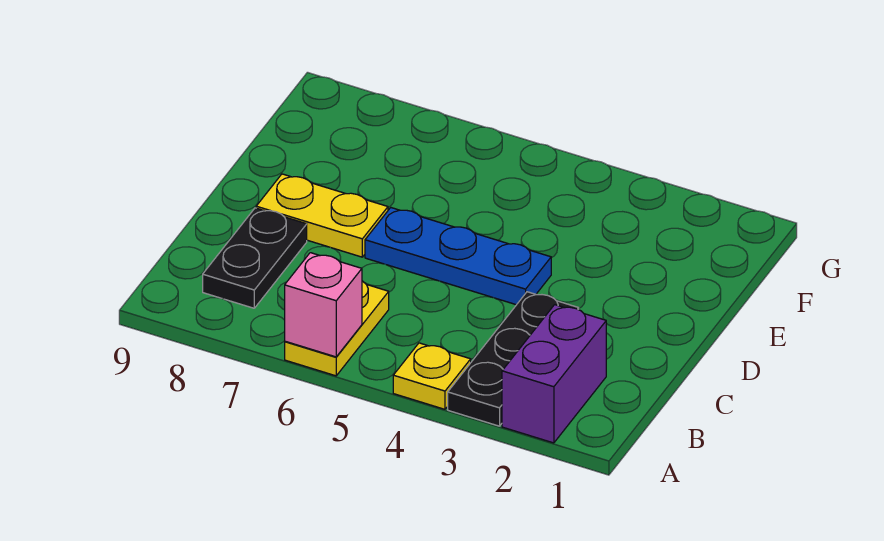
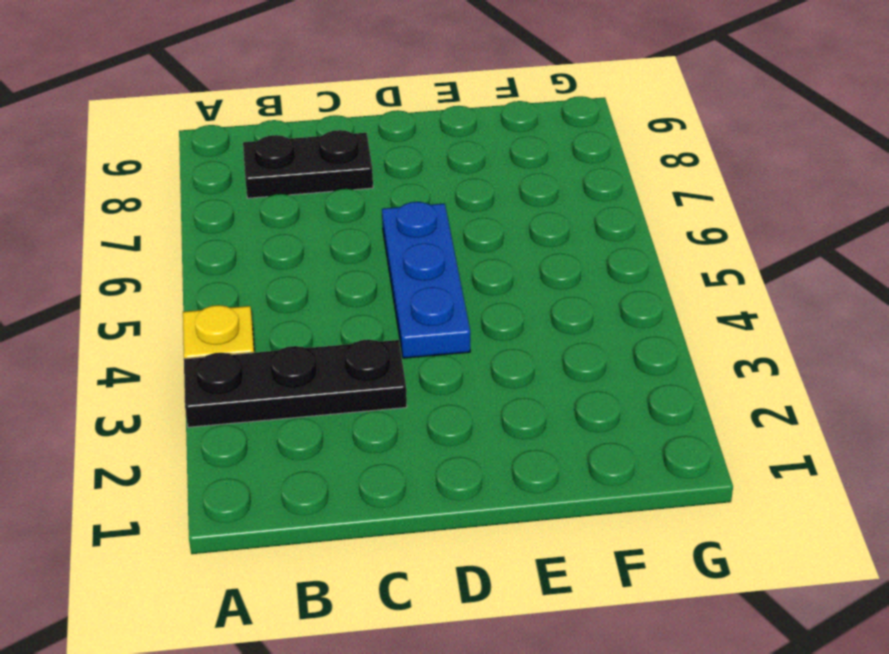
none -> purple brick A2:B2 level 1
none -> yellow plate A6:B6 level 1

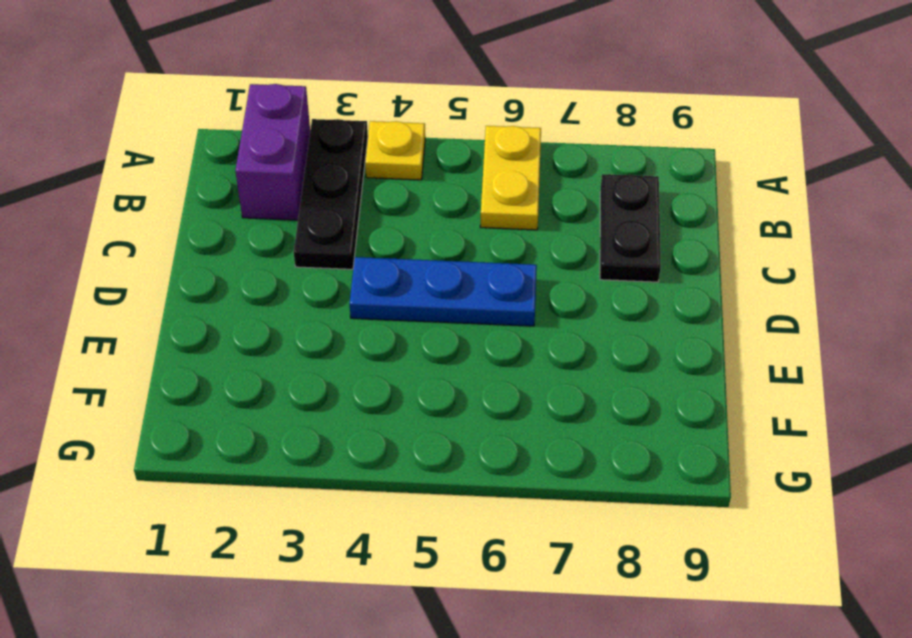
none -> yellow plate D7:D8 level 1
none -> pink brick A6 level 2

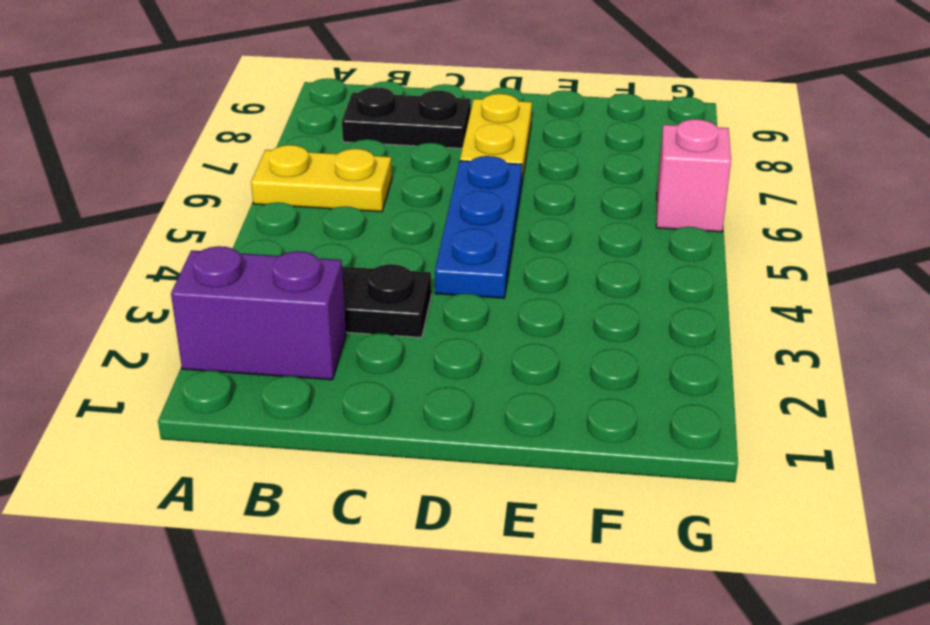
pink brick G6 level 1 -> pink brick A6 level 2
none -> yellow plate A4 level 1

